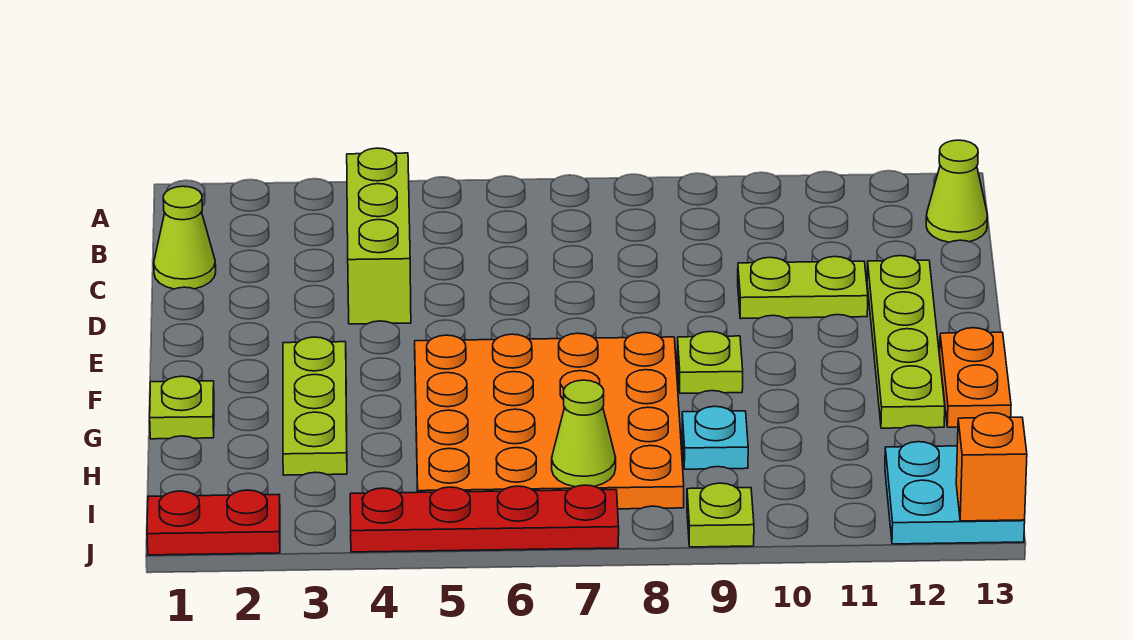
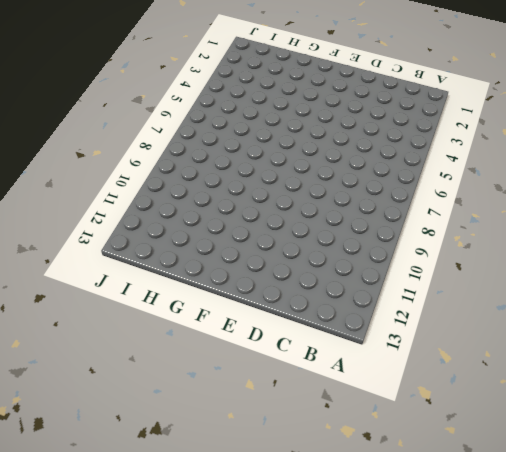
none -> lime brick B4:D4 level 1
none -> lime cone B13 level 1
none -> lime cone C1 level 1

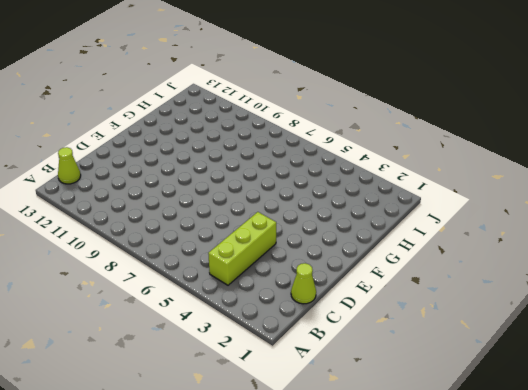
none -> lime plate D10:D11 level 1
none -> lime plate D12:G12 level 1
none -> lime plate F3:H3 level 1

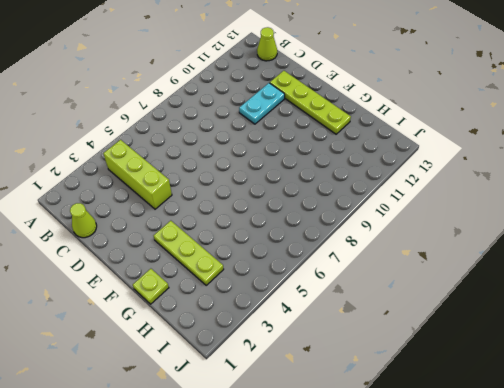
cyan plate D10:D11 level 1 -> lime plate D10:D11 level 1
none -> orange plate F5:I8 level 1
none -> lime plate F9 level 1
none -> orange plate F13:G13 level 1

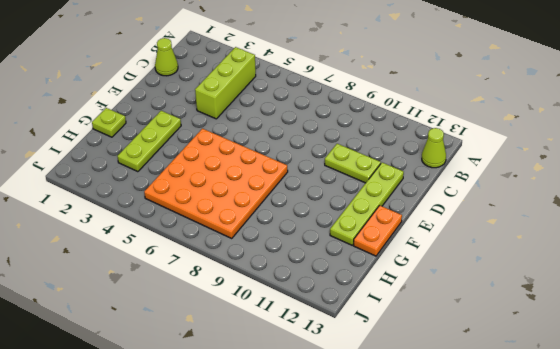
none -> lime plate F9 level 1
none -> cyan plate H9 level 1
none -> cyan plate I12:J13 level 1

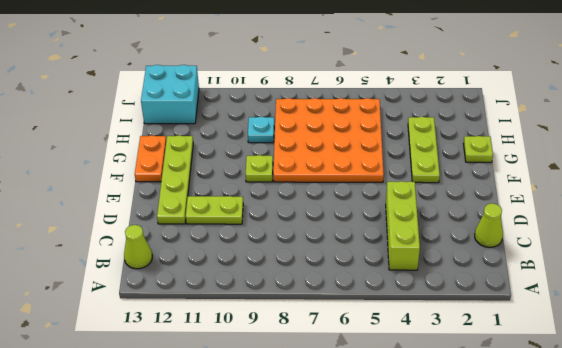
cyan brick I12:J13 level 1 -> cyan plate I12:J13 level 1
none -> red plate J1:J2 level 1
none -> red plate J4:J7 level 1
none -> lime plate J9 level 1

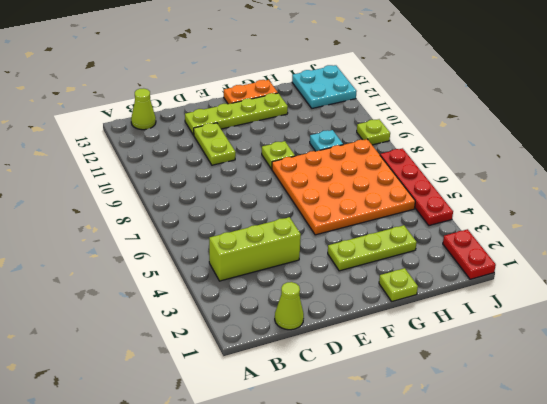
none -> lime cone I7 level 2
none -> orange brick J13 level 2

